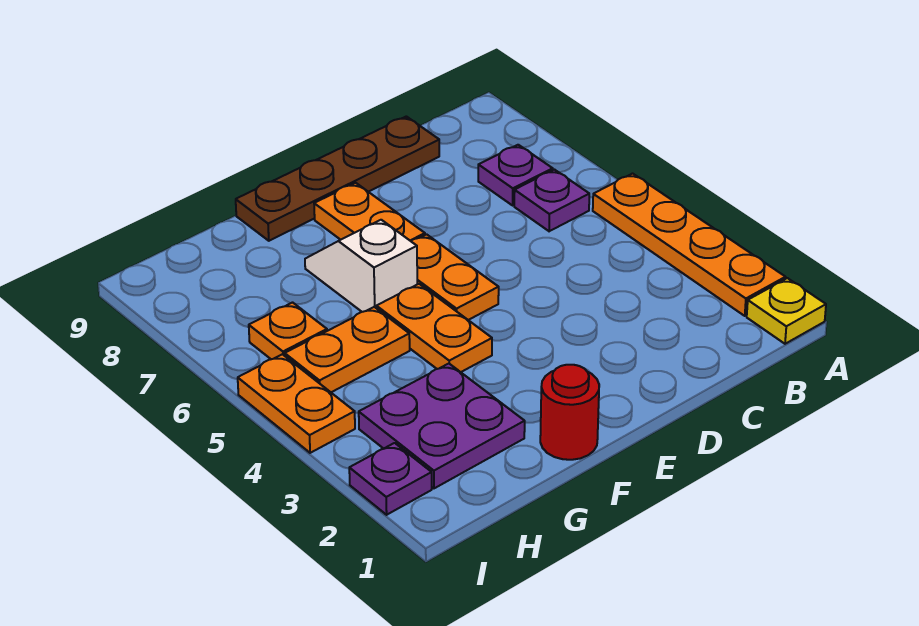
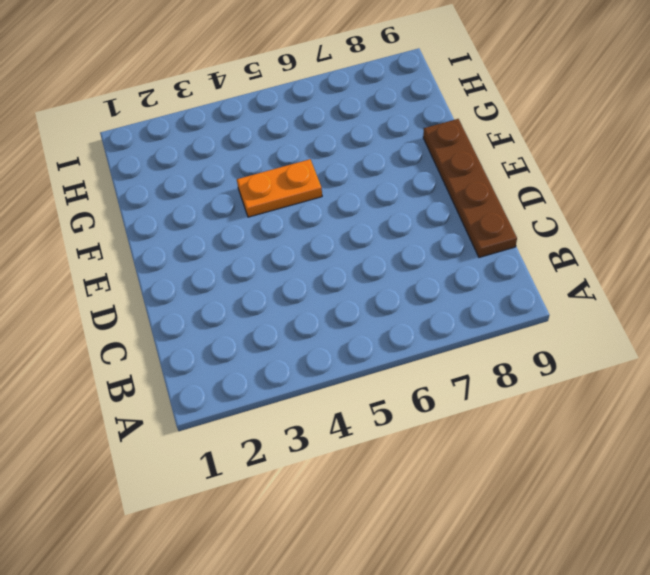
none -> yellow plate A1 level 1
none -> orange plate A2:A5 level 1
none -> purple plate B6 level 1

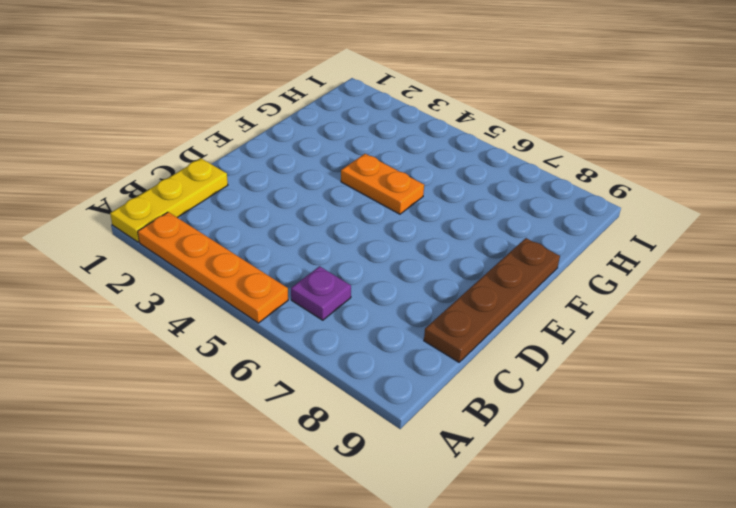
yellow plate A1:C1 level 1 -> yellow plate A1 level 1
none -> purple plate B7 level 1
none -> orange plate E5:E6 level 1
none -> orange plate E7:E8 level 1

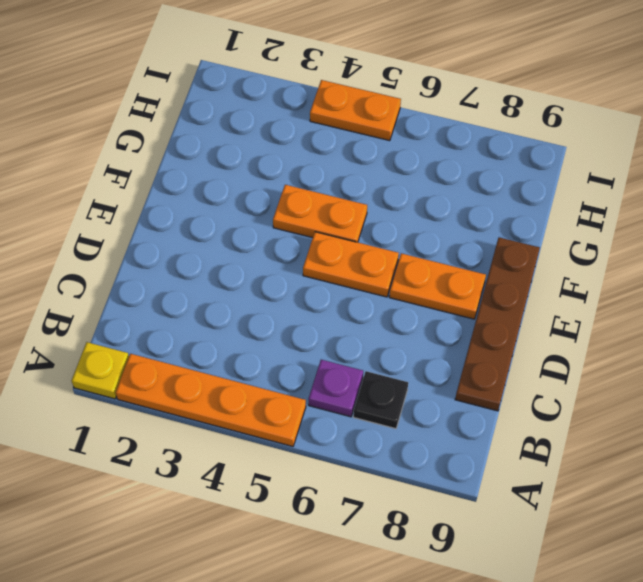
black plate B7 level 1 -> purple plate B7 level 1
none -> red round brick F1 level 1
none -> white slope F6:F7 level 1 top 6
none -> purple plate G2:H3 level 1

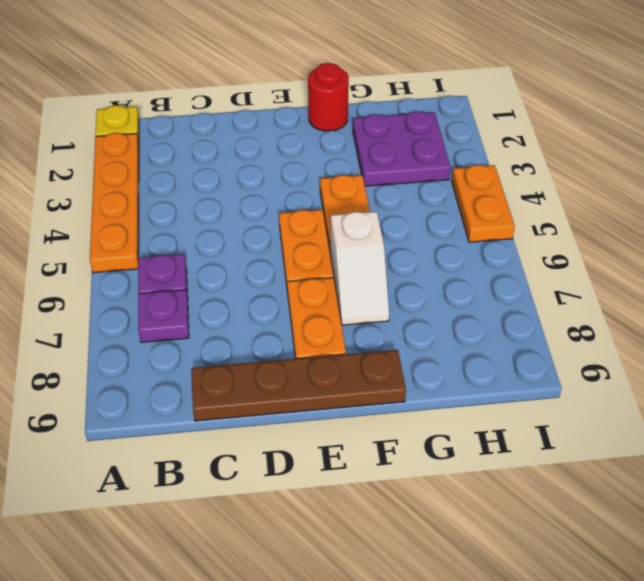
none -> orange plate G5:H5 level 1
none -> orange plate H6 level 1
none -> purple plate I2 level 1

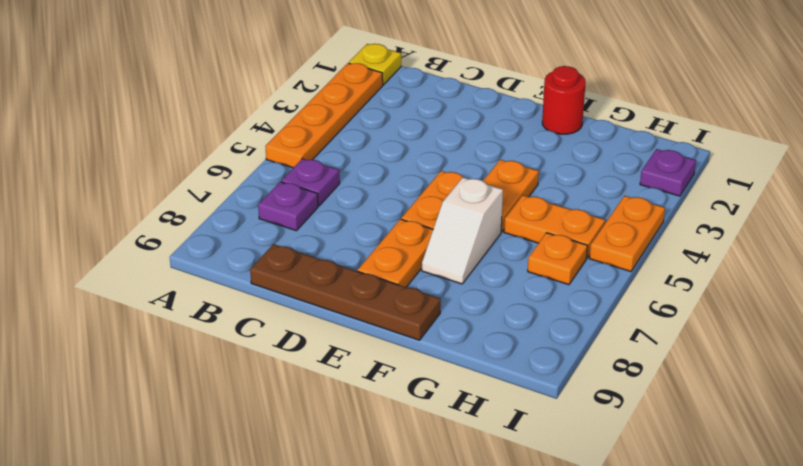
none -> purple plate G2:H3 level 1

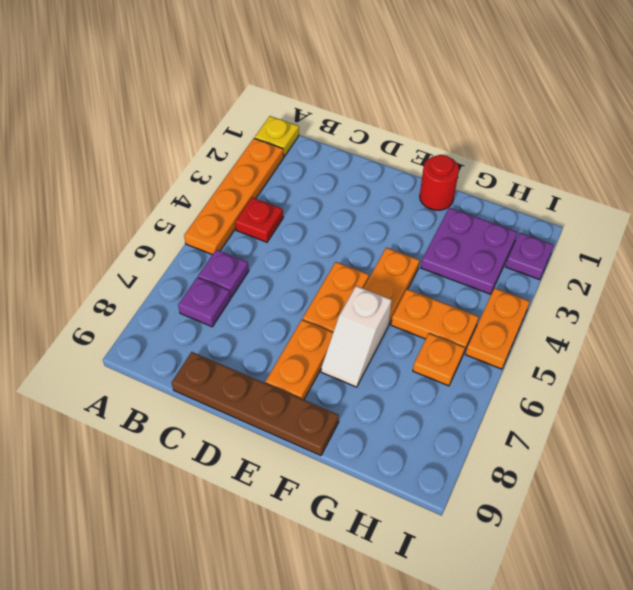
red plate B4 level 1 -> none

